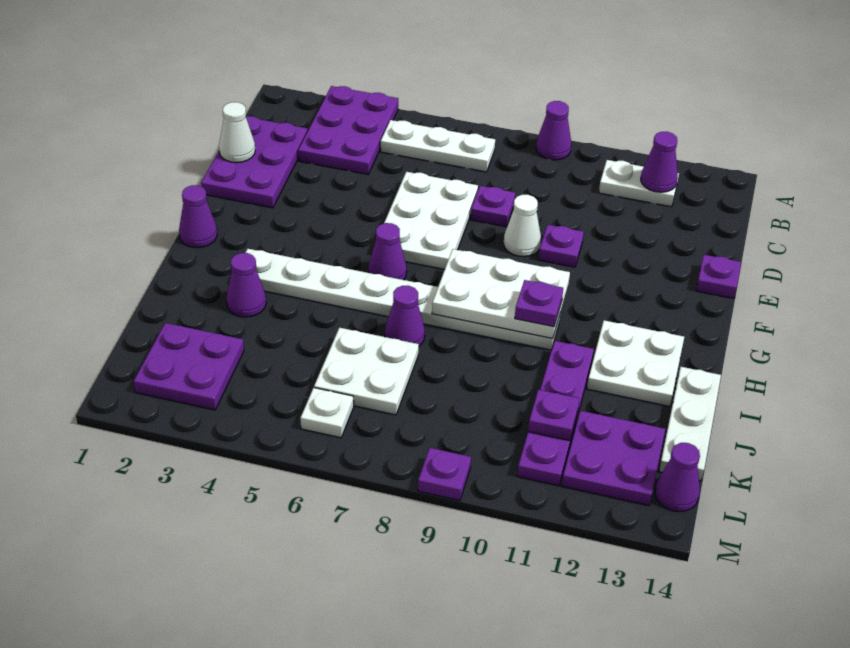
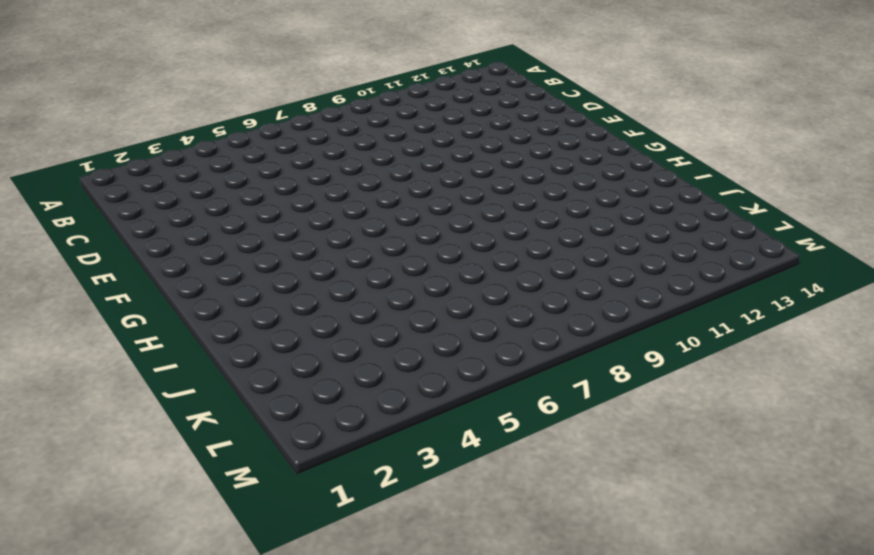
none -> purple plate A3:C4 level 1
none -> purple cone A9 level 1
none -> white plate B5:B7 level 1

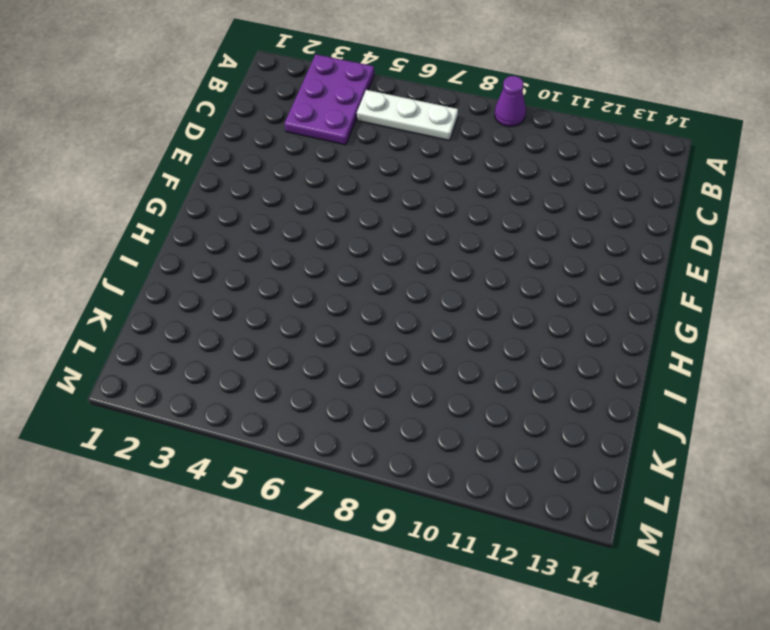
none -> white plate B11:B12 level 1
none -> purple plate C1:E2 level 1
none -> white plate D6:F7 level 1

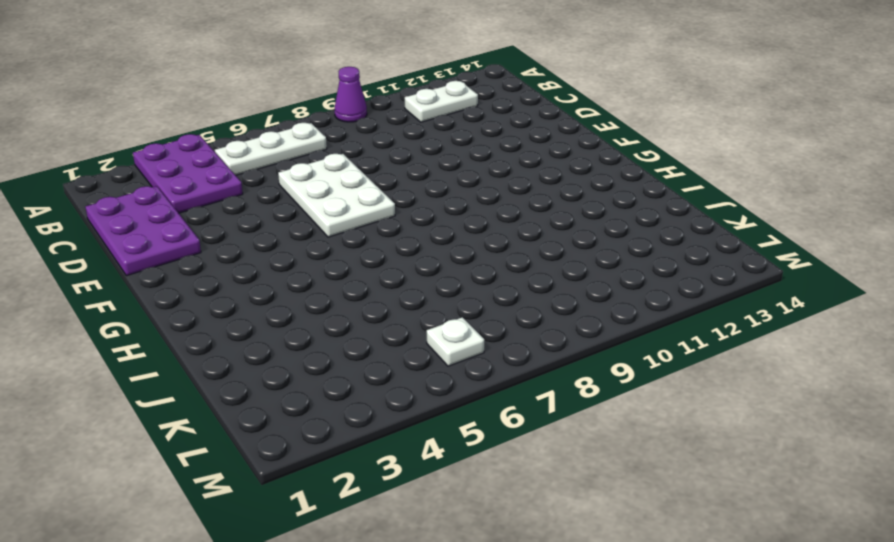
none -> purple plate D8 level 1
none -> white cone E9 level 1
none -> purple plate E10 level 1

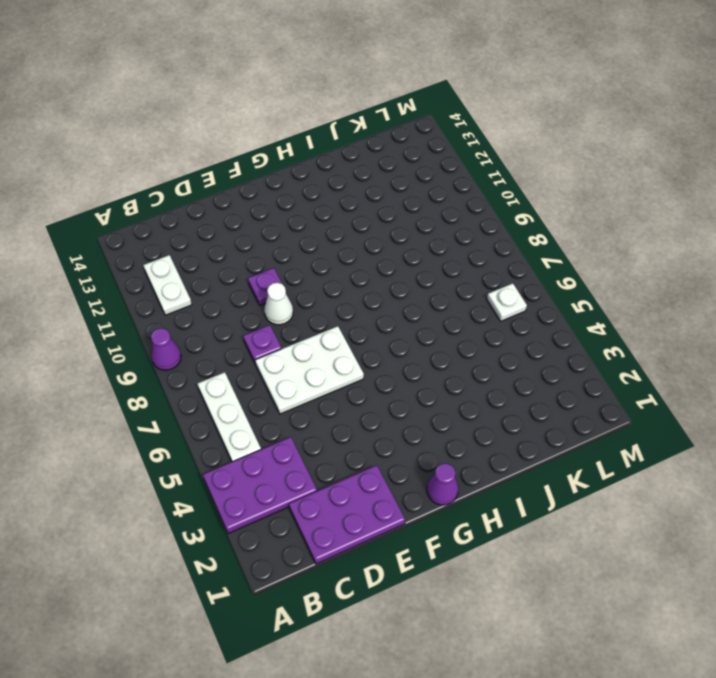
none -> purple plate E14 level 1
none -> purple cone G6 level 1
none -> white plate H3:H10 level 1

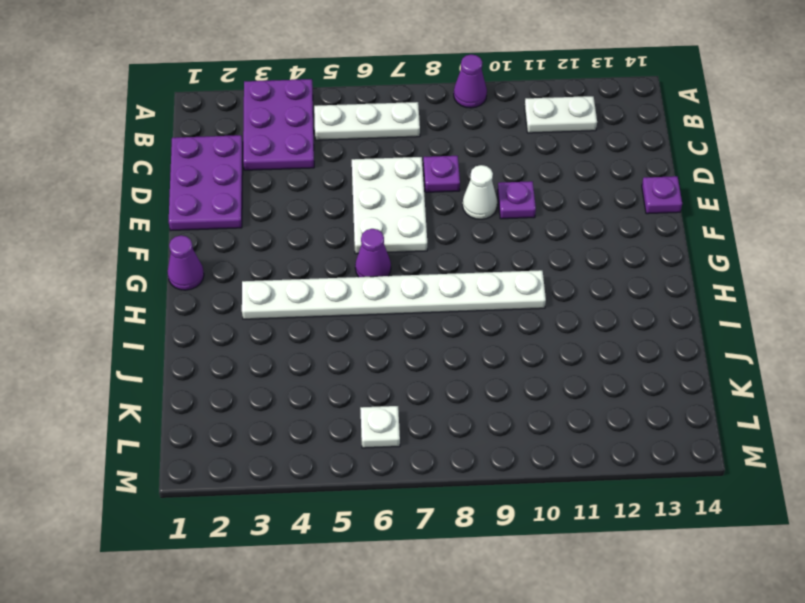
none -> white plate H12:I13 level 1
none -> purple cone I3 level 1
none -> purple cone I7 level 1

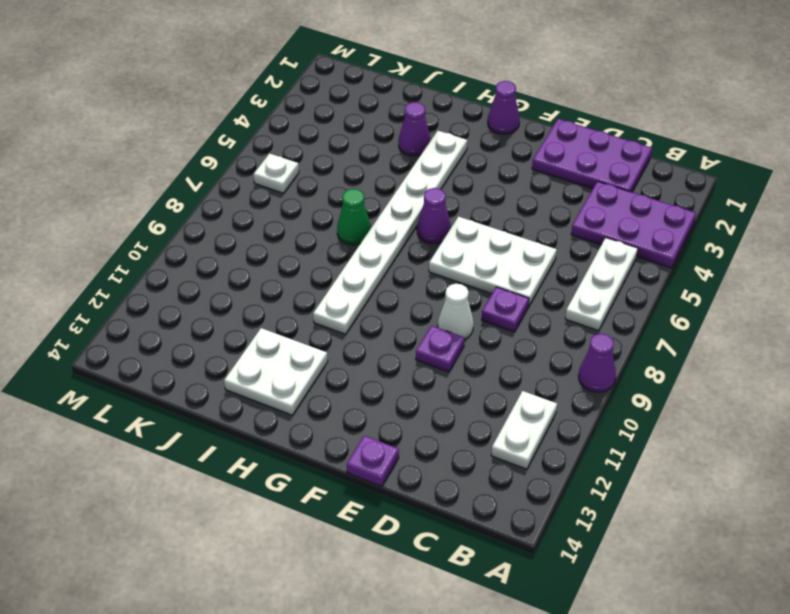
green cone I7 level 1 -> purple cone I7 level 1
none -> purple plate I11:L11 level 1
none -> white plate I14:K14 level 1
none -> white plate J6:K7 level 1

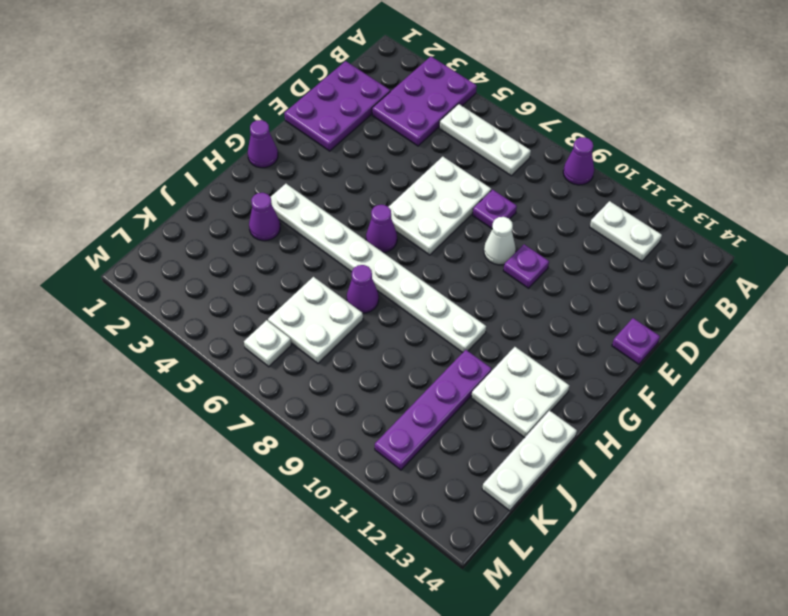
none -> purple plate K2:L3 level 1
none -> purple plate K12:L13 level 1
none -> purple cone L14 level 1

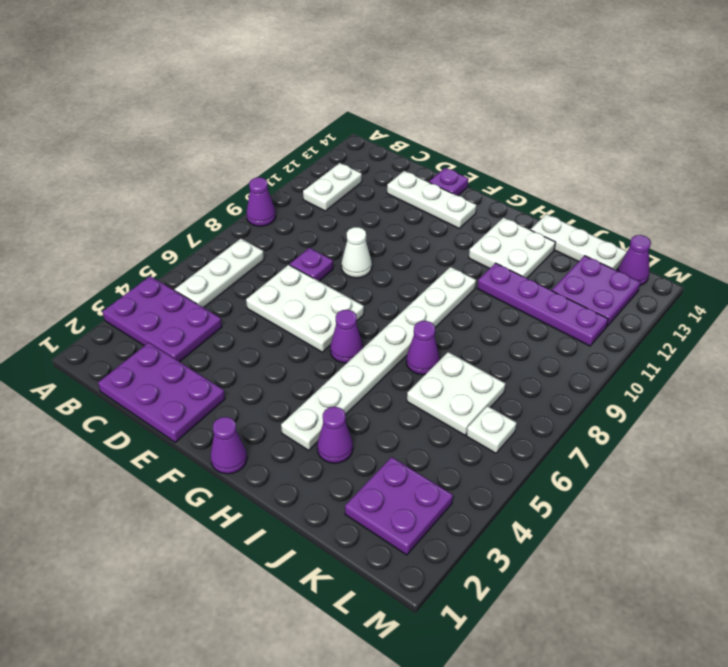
white plate D13:F13 level 1 -> none
none -> purple plate E10 level 1
none -> purple plate M9 level 1
none -> purple cone B12 level 2

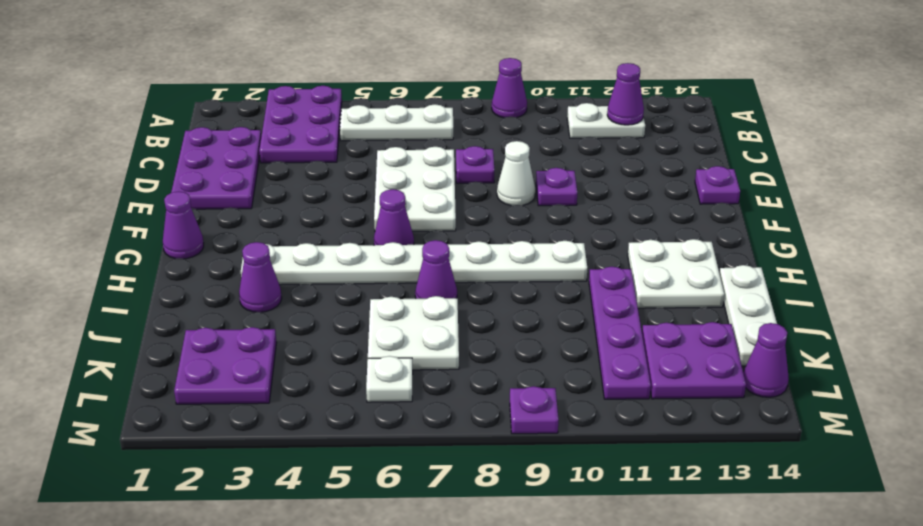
none -> white cone D1 level 2
none -> white plate G8:H10 level 2
none -> purple plate K11 level 2

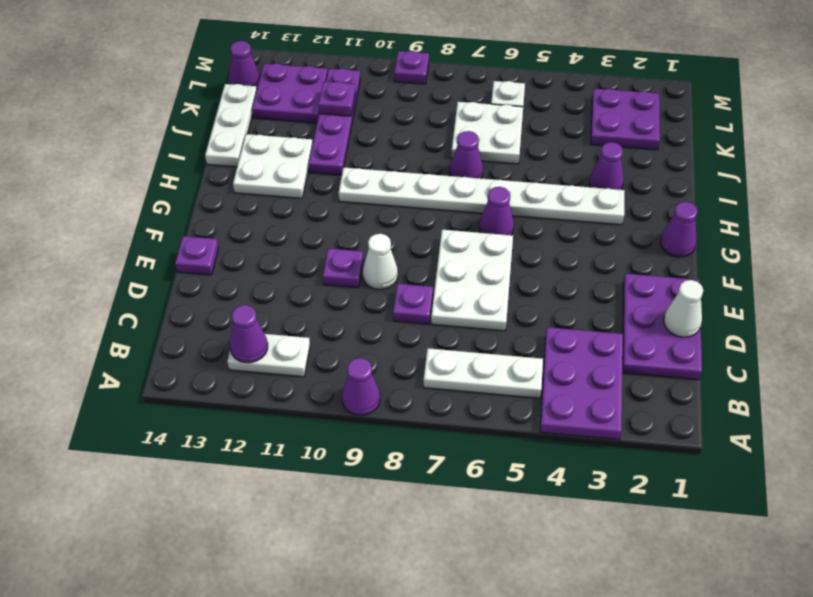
none -> white plate G8:H10 level 2
none -> purple plate H10 level 3

